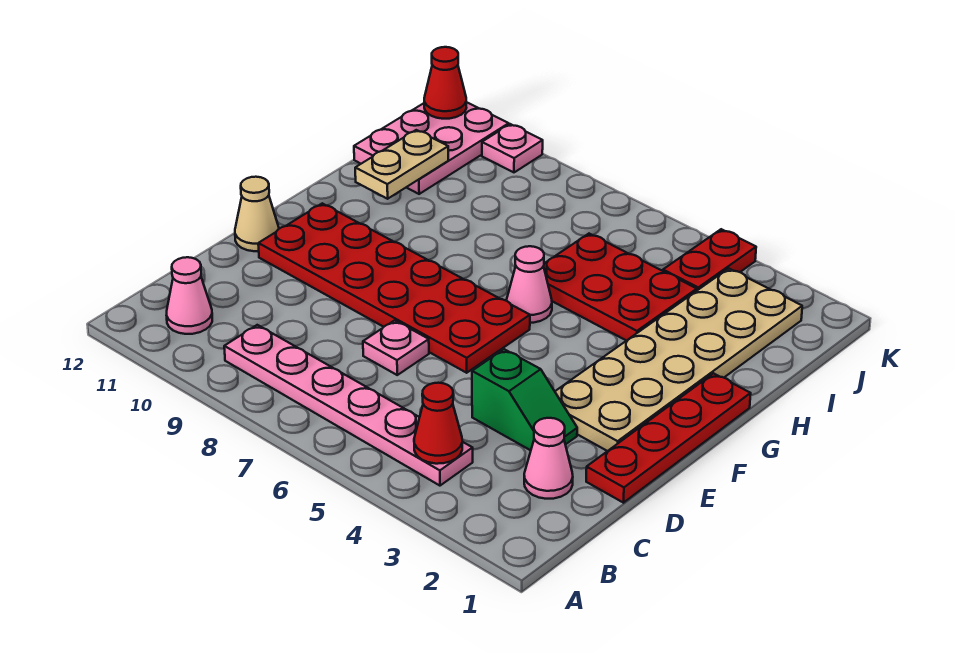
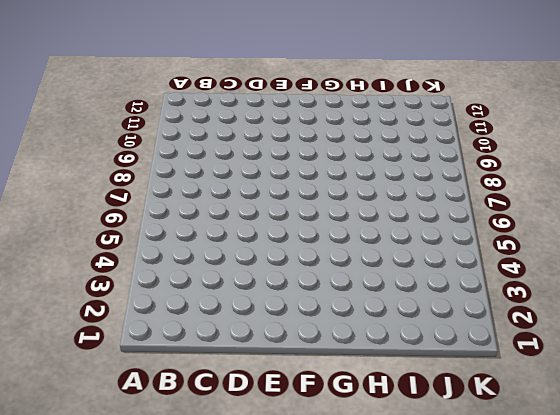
none -> pink plate B4:B9 level 1
none -> pink cone B11 level 1
none -> pink cone C2 level 1

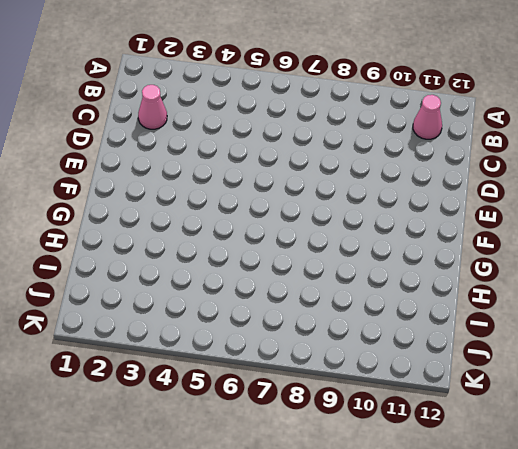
none -> pink plate B4:B9 level 1
none -> red plate D1:G1 level 1
none -> green slope D3:D4 level 1 top 4

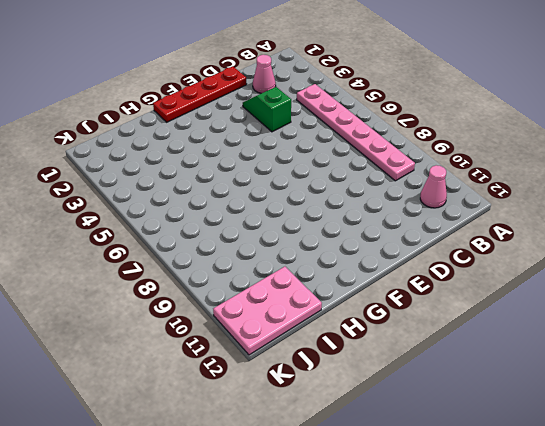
none -> pink plate D7 level 1
none -> tan plate E2:J3 level 1
none -> red plate E6:F11 level 1

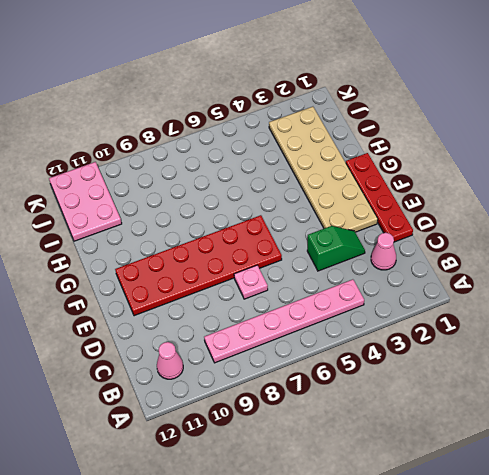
none -> tan cone E12 level 1
none -> pink cone G6 level 1
none -> red plate H4:I6 level 1

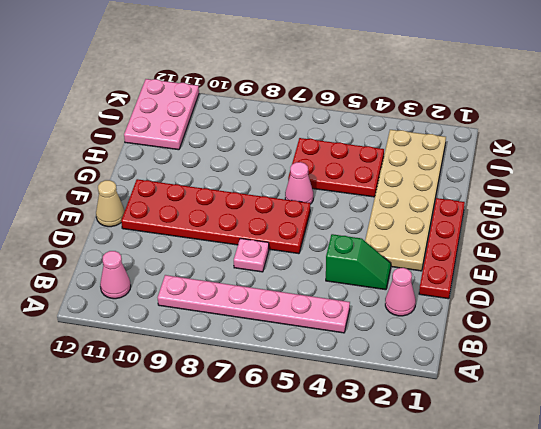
none -> red plate J4:K4 level 1
none -> pink plate K10 level 1
none -> red cone B4 level 2

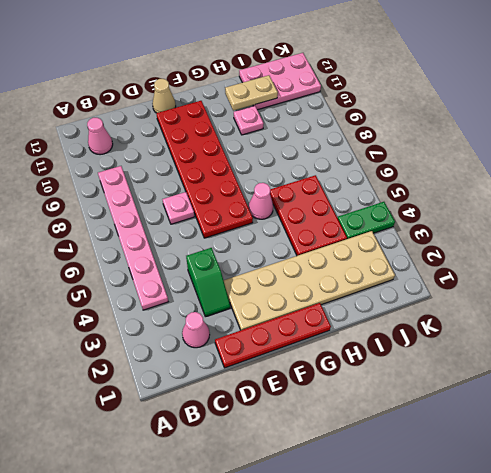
pink plate H10 level 1 -> pink plate K10 level 1
green plate J4:K4 level 1 -> red plate J4:K4 level 1
none -> red cone B4 level 2
none -> red cone K12 level 2

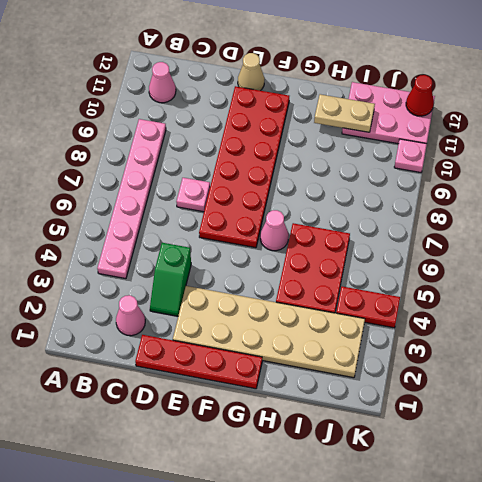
none -> red cone B4 level 2

